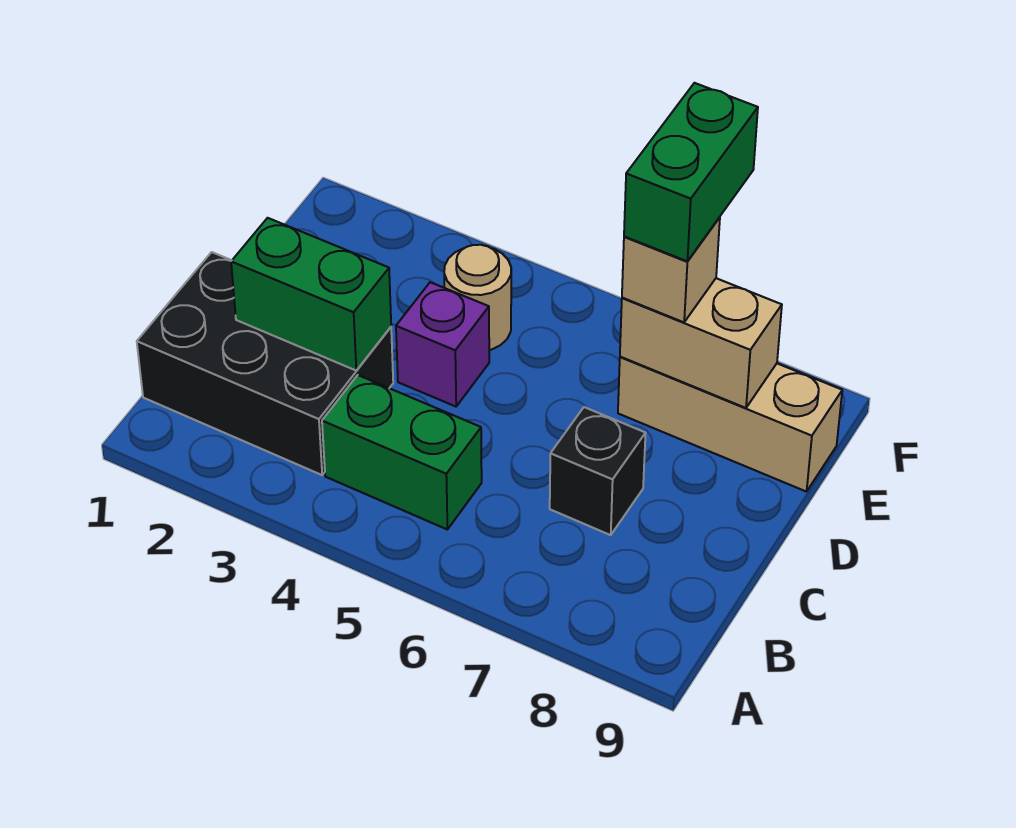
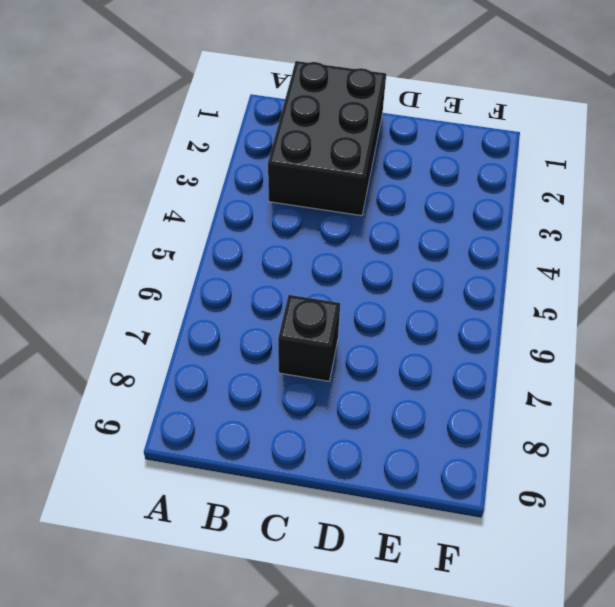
none -> green brick B4:B5 level 1
none -> purple brick D4 level 1

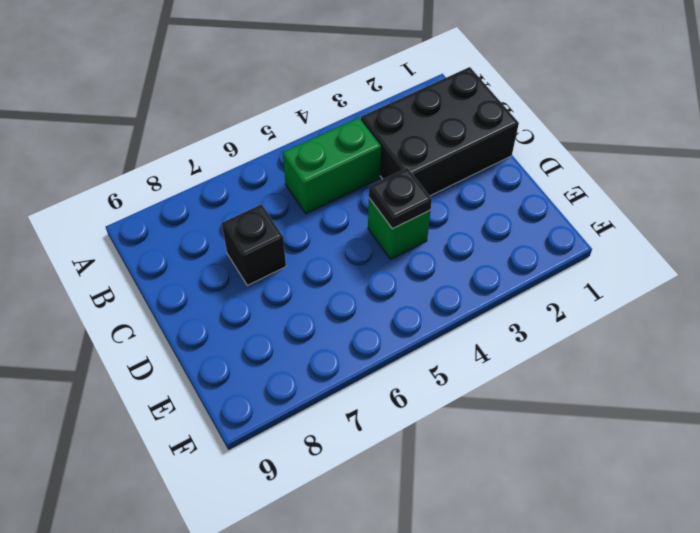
green brick D4 level 1 -> purple brick D4 level 1
black plate D4 level 2 -> none
none -> tan round brick E4 level 1
none -> tan brick E7:E9 level 1

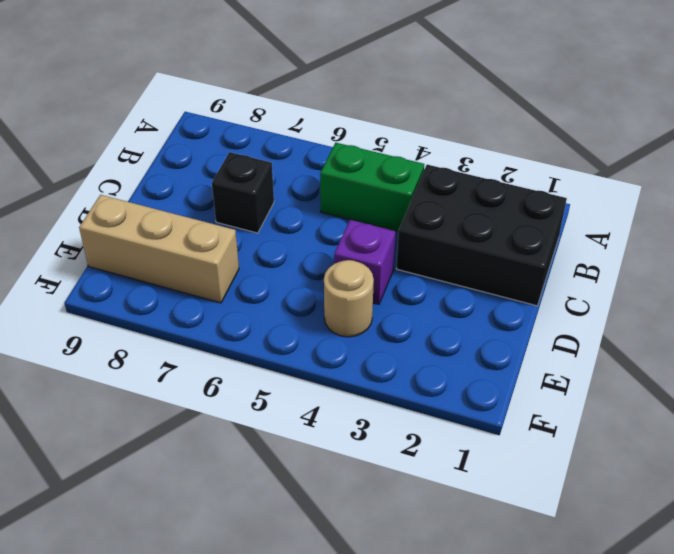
none -> green brick C2:C3 level 2
none -> tan brick E7:E8 level 2

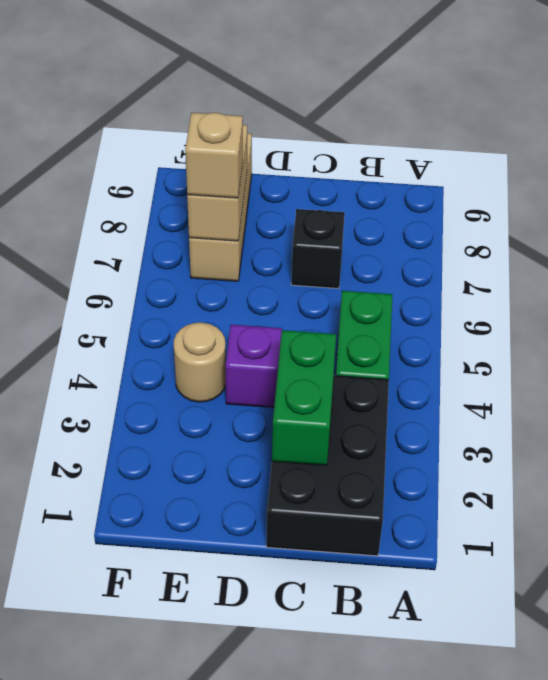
none -> green brick E7:F7 level 4

